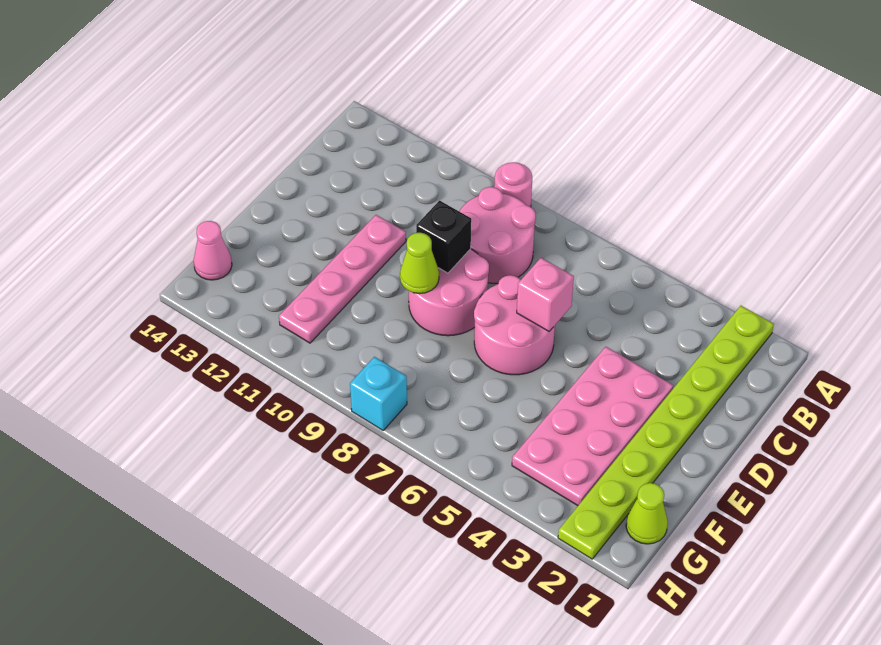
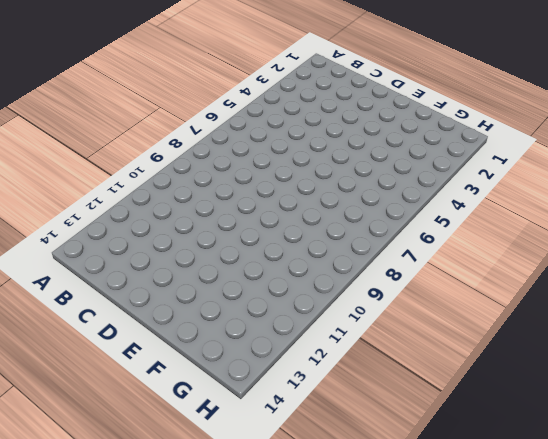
none -> lime plate A2:H2 level 1
none -> pink round brick A9 level 1
none -> pink round brick B8:C9 level 1

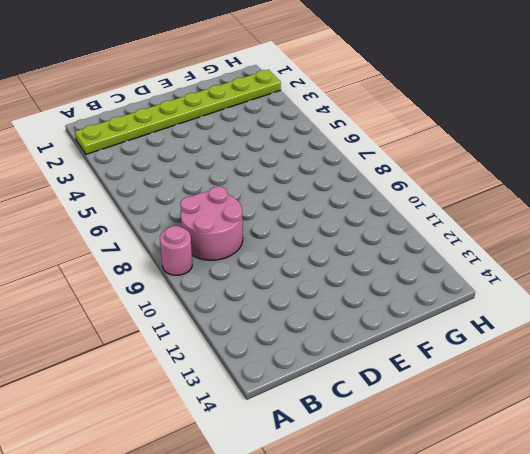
none -> pink plate D3:G4 level 1
none -> pink round brick D6:E7 level 1
none -> pink round brick D8:E9 level 1

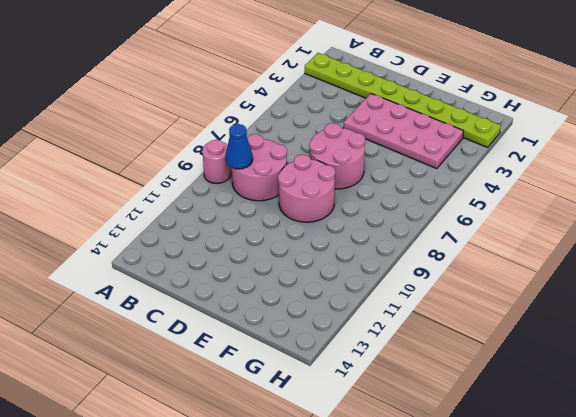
blue cone B9 level 2 -> none
none -> pink plate D11:G11 level 1
none -> lime cone G1 level 1
none -> pink cone G14 level 1

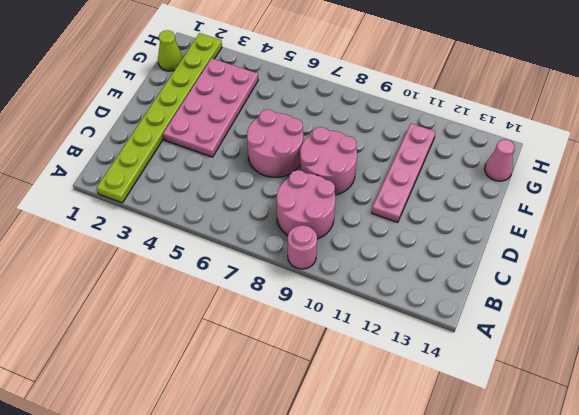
none -> cyan brick H8 level 1
none -> pink brick D6 level 2
none -> black brick D9 level 2

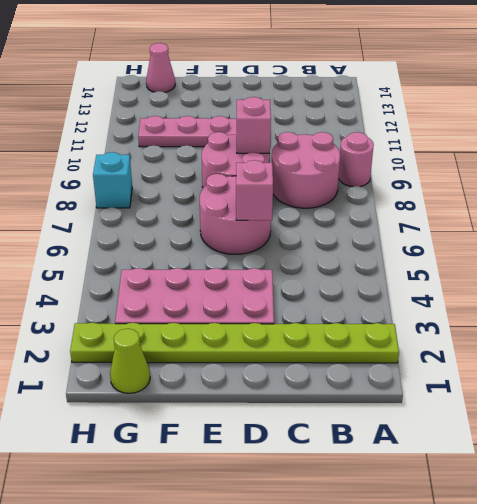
pink brick D9 level 2 -> black brick D9 level 2
none -> lime cone E9 level 2

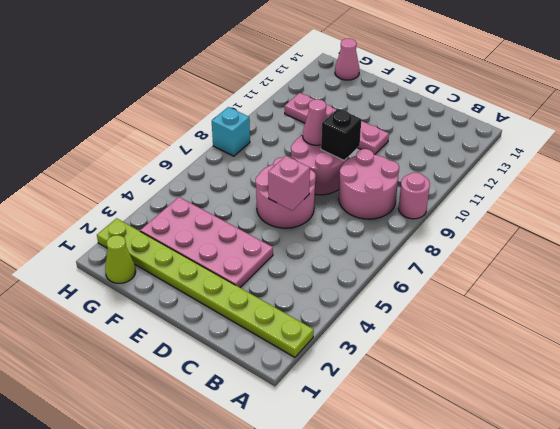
pink cone E9 level 2 -> lime cone E9 level 2

